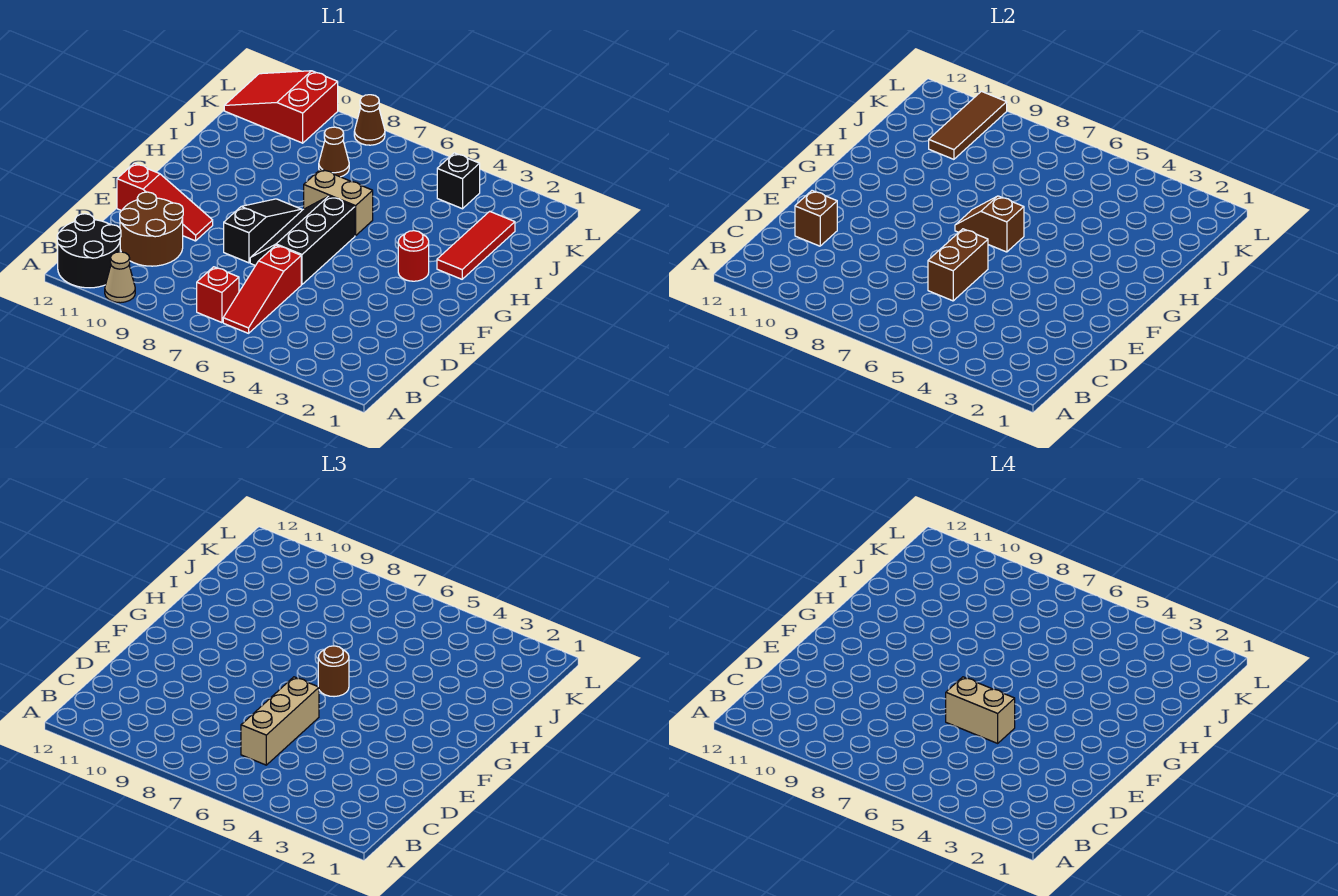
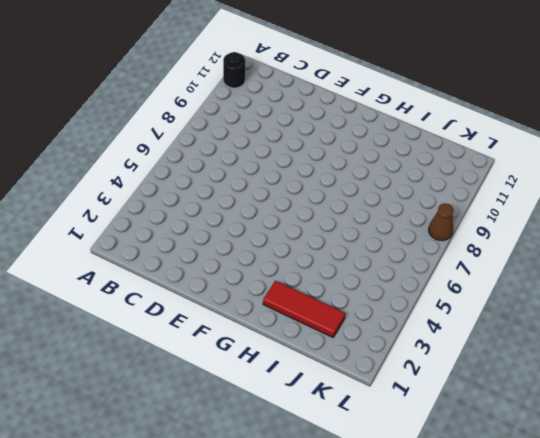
black round brick A11 level 1 -> black round brick A11:B12 level 1
none -> tan cone A10 level 1
none -> red slope B6:D6 level 1 top D
none -> red brick B7 level 1

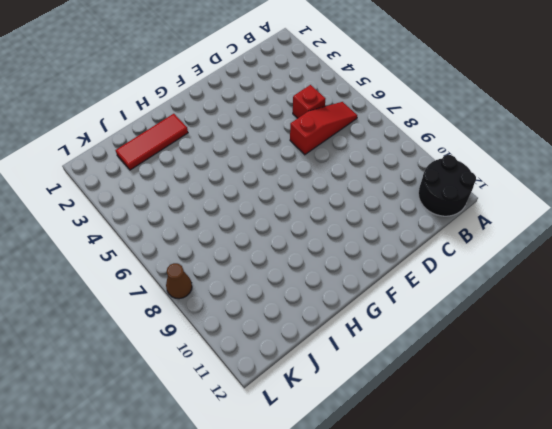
red brick C5 level 1 -> red brick B7 level 1
none -> tan cone A10 level 1
none -> brown round brick C10:D11 level 1
none -> black slope E6:G7 level 1 top 6

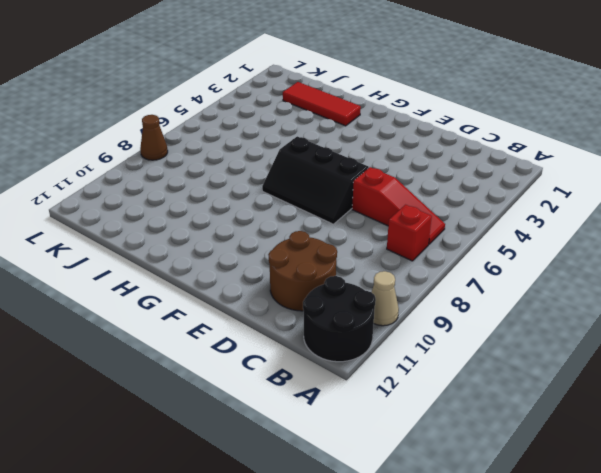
none -> black slope E8:G8 level 1 top E
none -> red slope E10:E12 level 1 top 12
none -> red round brick G3 level 1

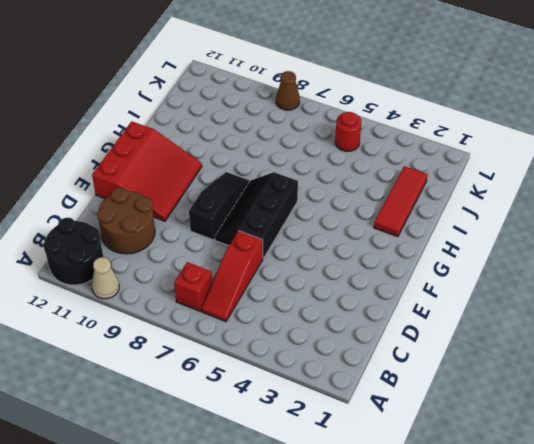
red slope E10:G12 level 1 top 12 -> red slope E10:E12 level 1 top 12
red round brick K5 level 1 -> red round brick G3 level 1
none -> tan brick H6:H7 level 1
none -> brown cone J8 level 1
none -> black brick K4 level 1

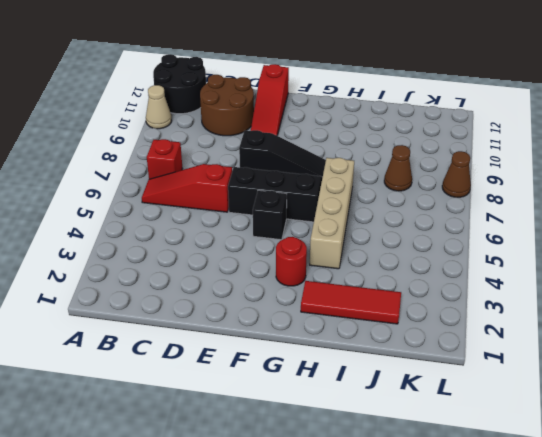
black brick F5 level 1 -> black brick K4 level 1
tan brick H4:H7 level 1 -> tan brick H6:H7 level 1
none -> red slope K10:L12 level 1 top 10
none -> brown brick D6:E6 level 2
none -> brown brick D11 level 2

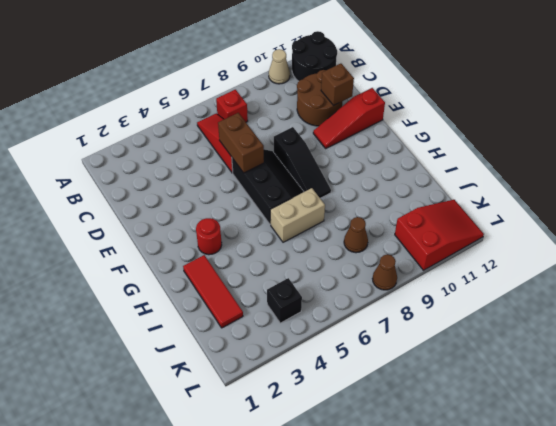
none -> brown slope G6:G7 level 2 top 6
none -> brown tile J10:L10 level 2
none -> tan brick C6:E6 level 3

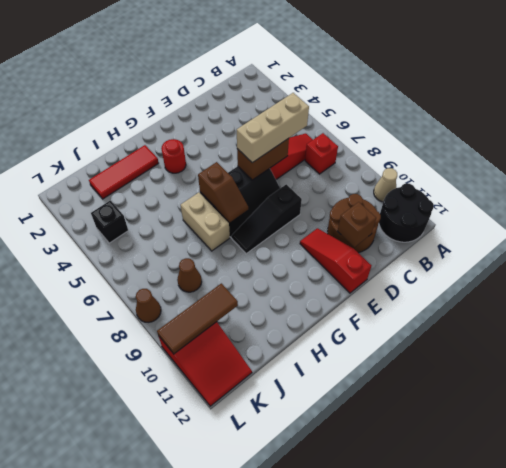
none -> brown round brick G6 level 3
none -> tan brick E5:E6 level 4

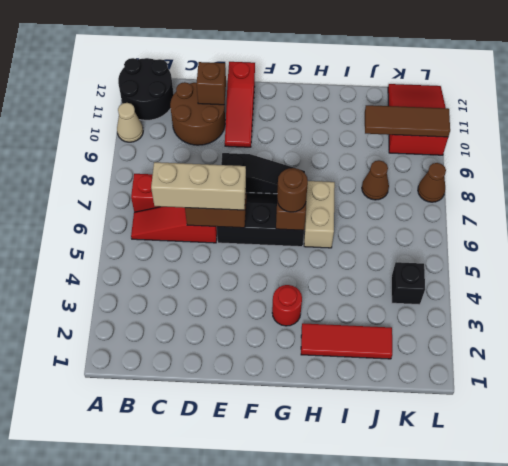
none -> tan brick E5:E6 level 4

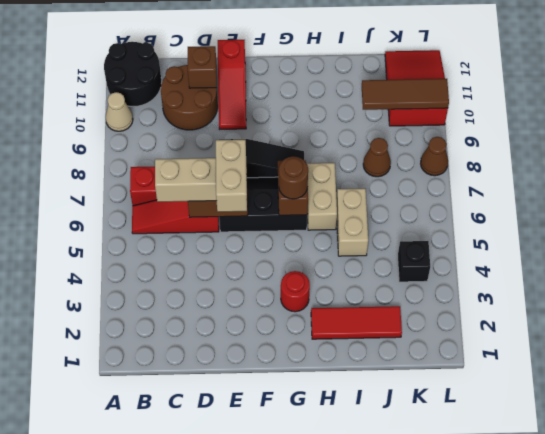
tan brick I5:I6 level 1 -> none

